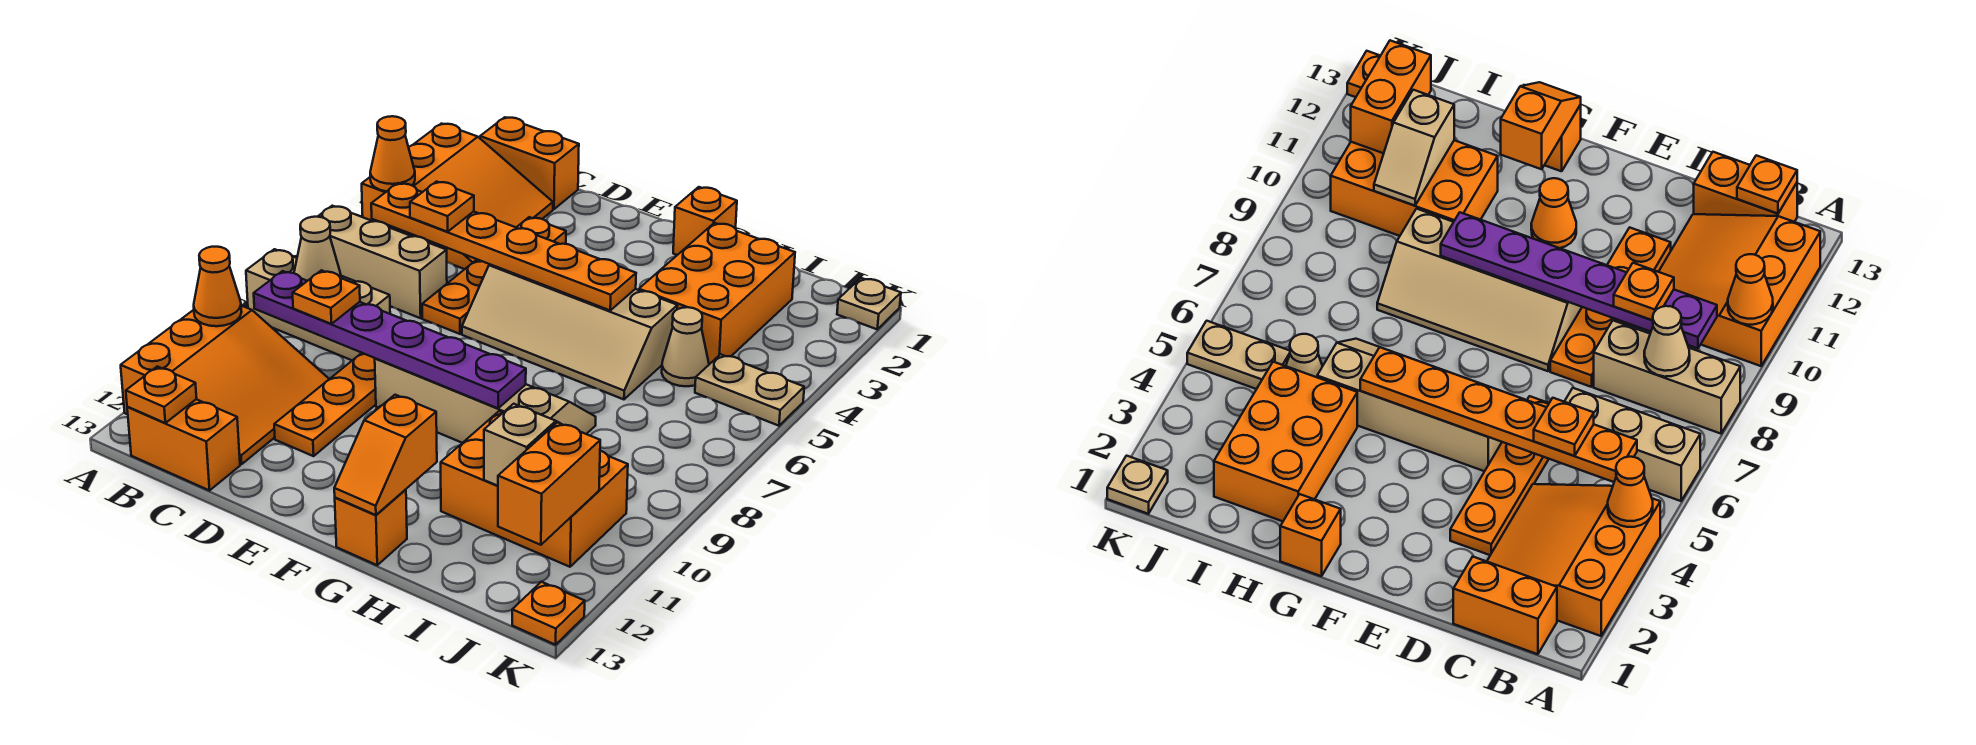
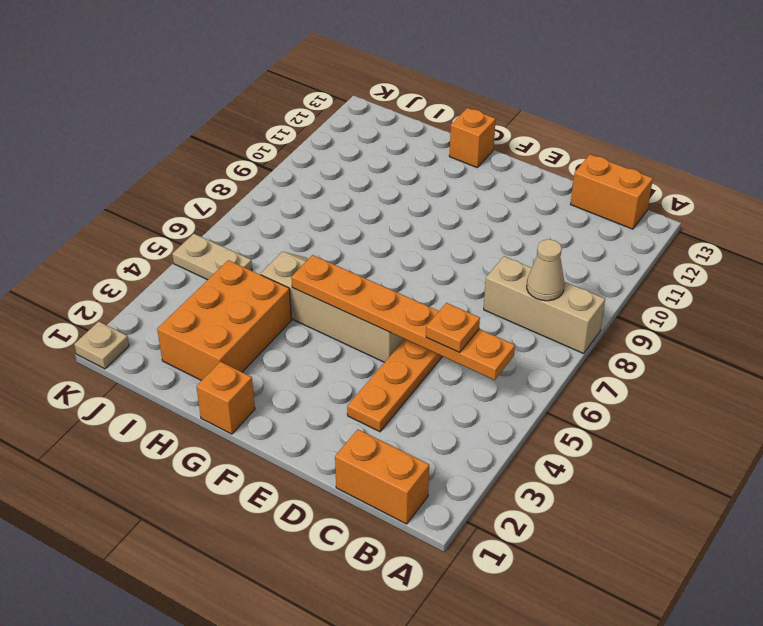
none -> orange slope A2:C4 level 1 top A
none -> tan brick A6:C6 level 1
none -> orange slope A10:C12 level 1 top A
none -> orange plate D8:D11 level 1

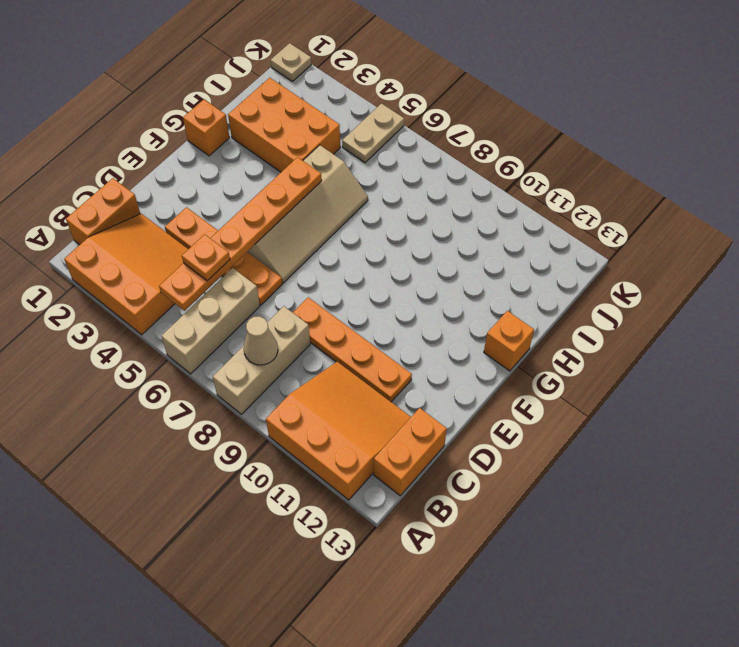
none -> tan slope E8:H9 level 1 top 9
none -> orange cone F11 level 1
none -> orange brick H10:J11 level 1
none -> tan cone I5 level 1

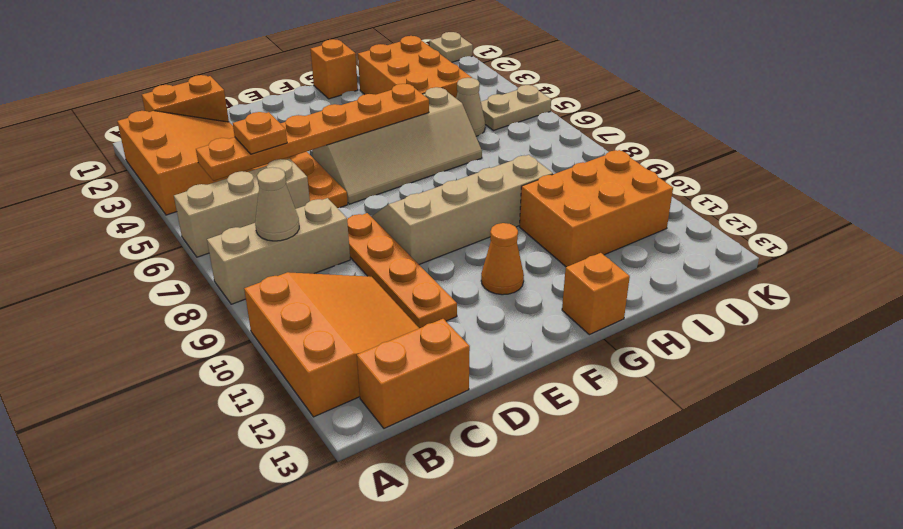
none -> orange plate K13 level 1
none -> orange cone A4 level 2
none -> orange cone A10 level 2
none -> purple plate B9:G9 level 2

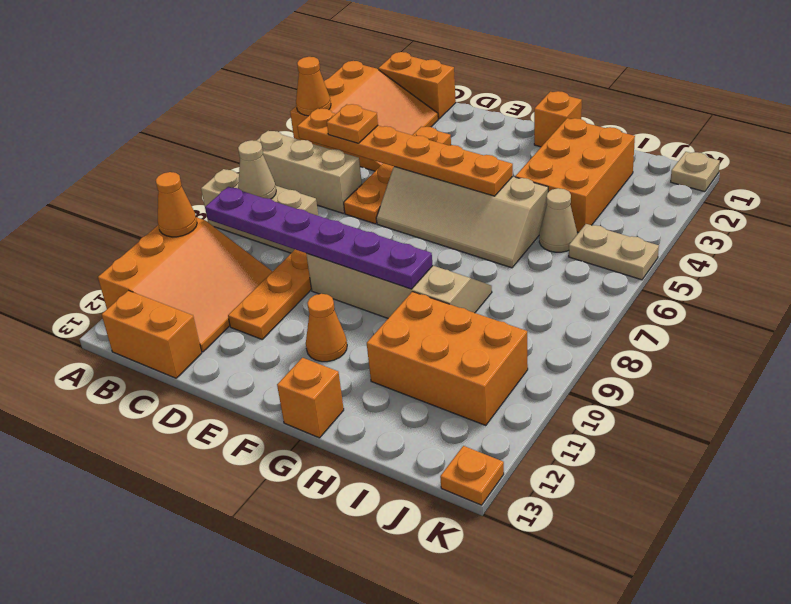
none -> orange plate B13 level 2
none -> orange slope G12:G13 level 2 top 12
none -> tan slope I10:I11 level 2 top 11
none -> orange brick J11:J12 level 2

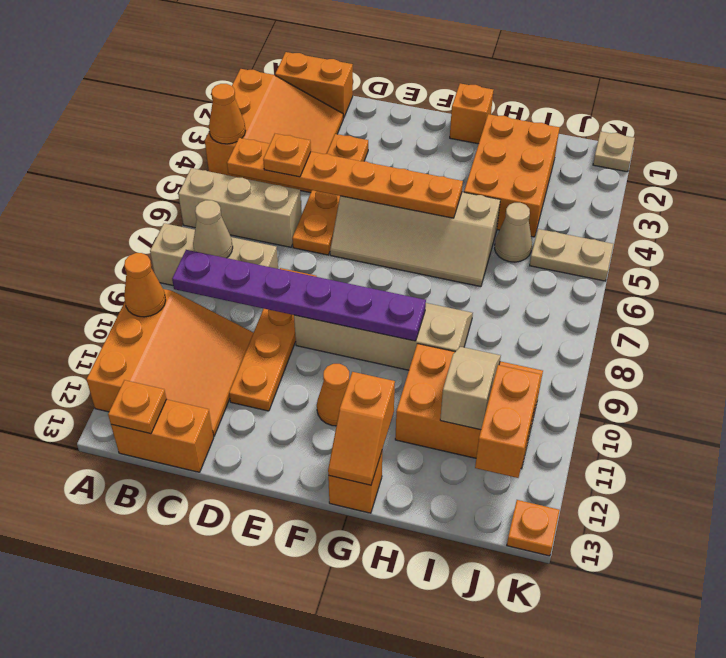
none -> orange plate C9 level 3

